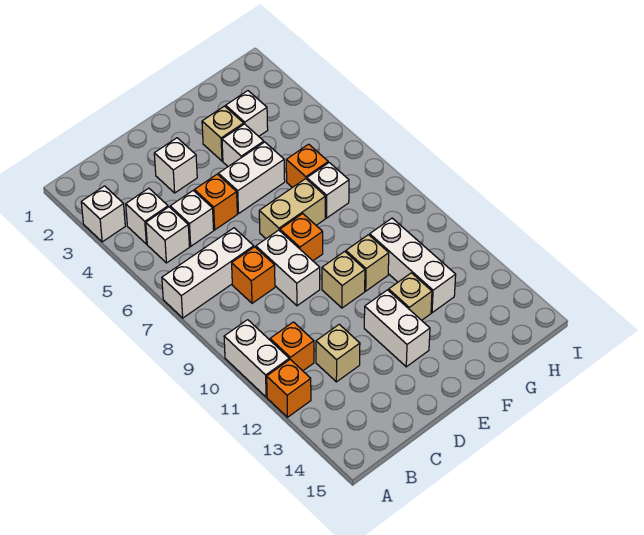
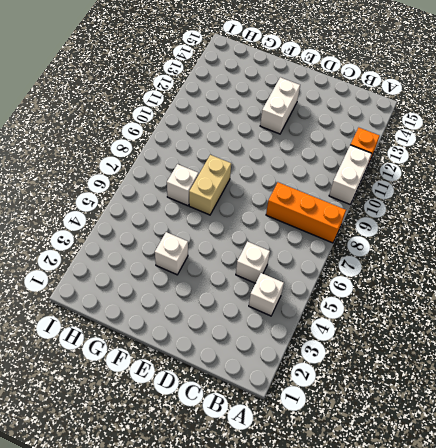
orange brick A8:C8 level 1 -> orange brick C8 level 1
tan brick F7:F8 level 1 -> tan brick E7:F7 level 1
none -> white brick A3 level 1
none -> white brick A7:C7 level 1
none -> white brick B5 level 1

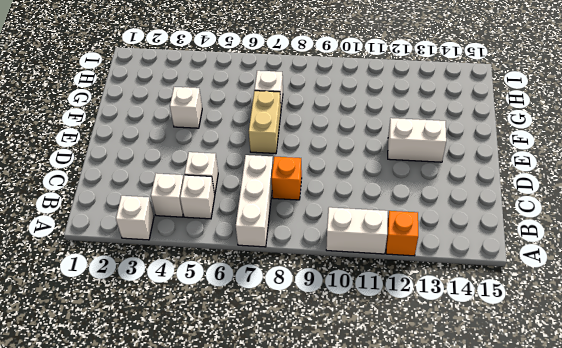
none -> orange brick B11 level 1
none -> tan brick C12 level 1
none -> white brick D3 level 1

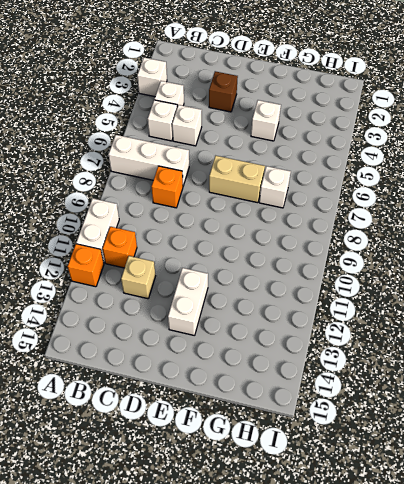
brown brick D3 level 1 -> white brick D3 level 1
none -> orange brick D5 level 1
none -> white brick D8:D9 level 1
none -> white brick E5:F5 level 1

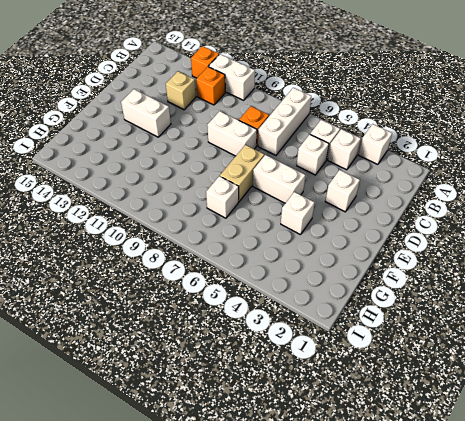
white brick E5:E6 level 1 -> white brick E5:F5 level 1
none -> orange brick D5 level 1
none -> orange brick E8 level 1
none -> tan brick E10 level 1

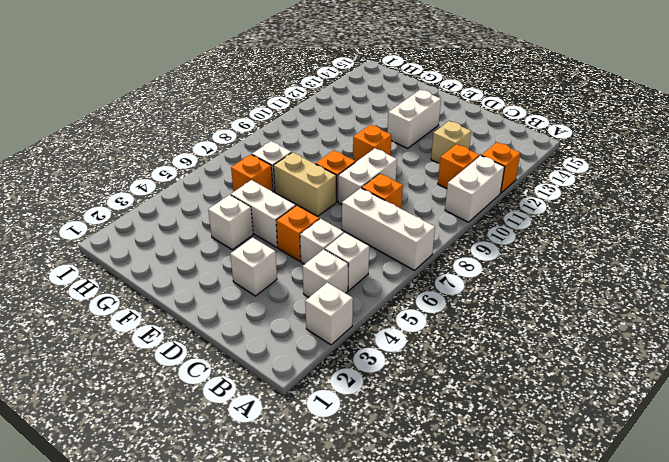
orange brick E10 level 1 -> tan brick E10 level 1
none -> tan brick F3 level 1
none -> tan brick F10 level 1
none -> tan brick F12 level 1

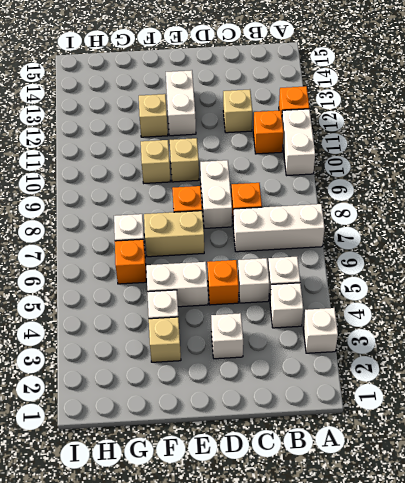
none -> white brick G3 level 1
none -> white brick G10:G12 level 1

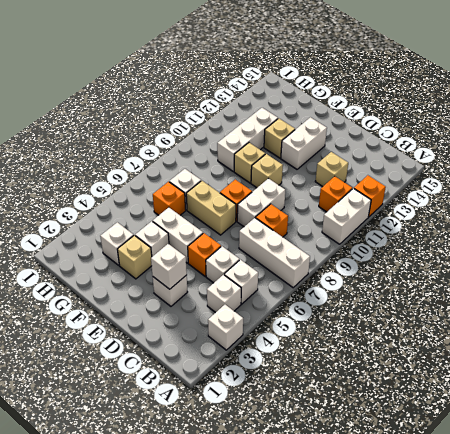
white brick D3 level 2 -> none

